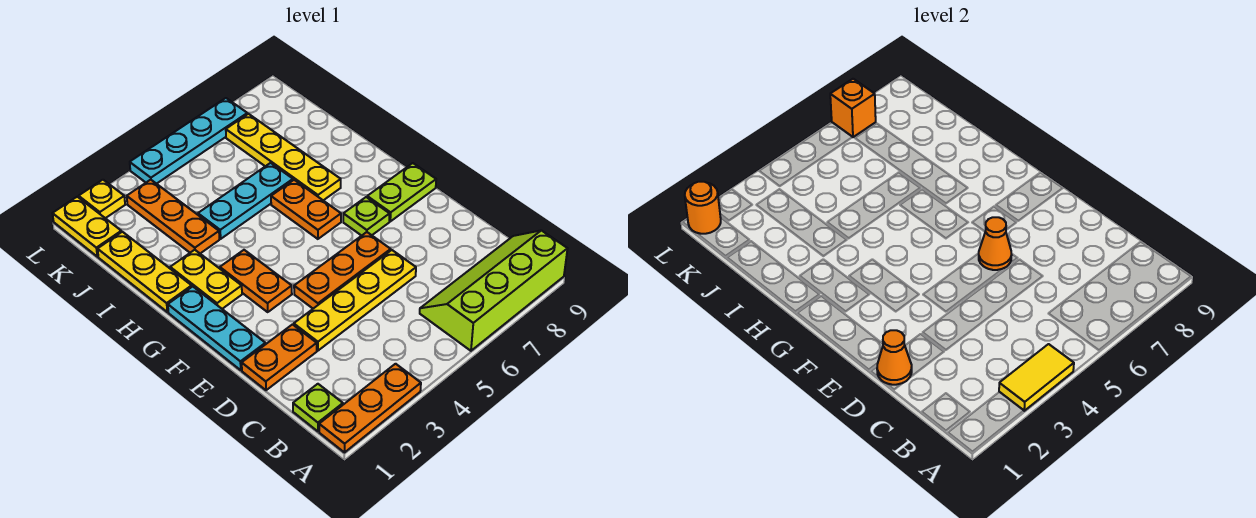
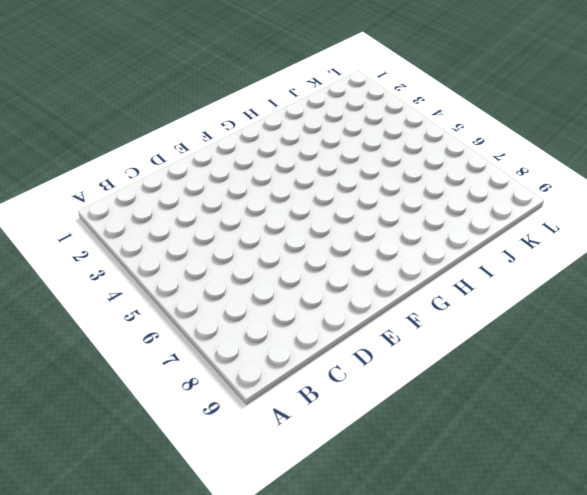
none -> orange plate A1:A3 level 1
none -> lime slope A6:B9 level 1 top A
none -> lime plate B1 level 1

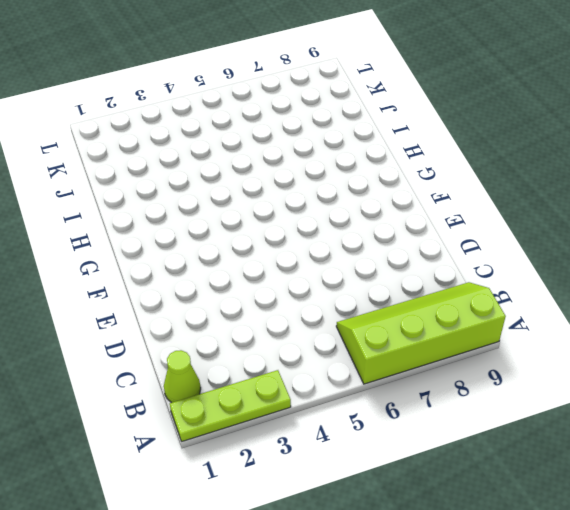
lime plate A1:A3 level 1 -> orange plate A1:A3 level 1
lime cone B1 level 1 -> lime plate B1 level 1
none -> orange plate D1:D2 level 1
none -> yellow plate D3:D6 level 1
none -> cyan plate E1:G1 level 1

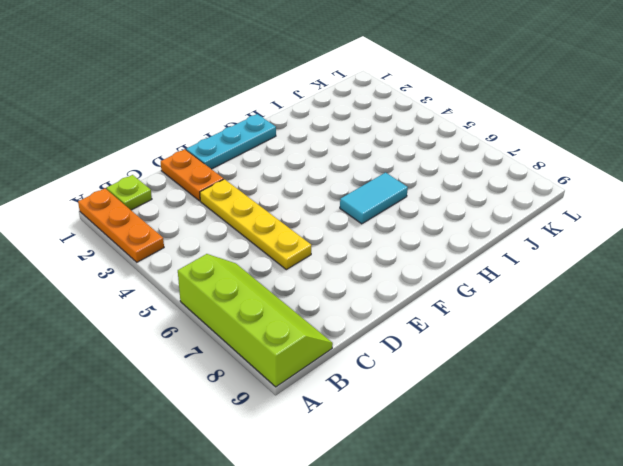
cyan tile G6:H6 level 1 -> orange plate G6:H6 level 1
none -> orange plate E4:E6 level 1
none -> orange plate F3:G3 level 1
none -> lime plate F7 level 1

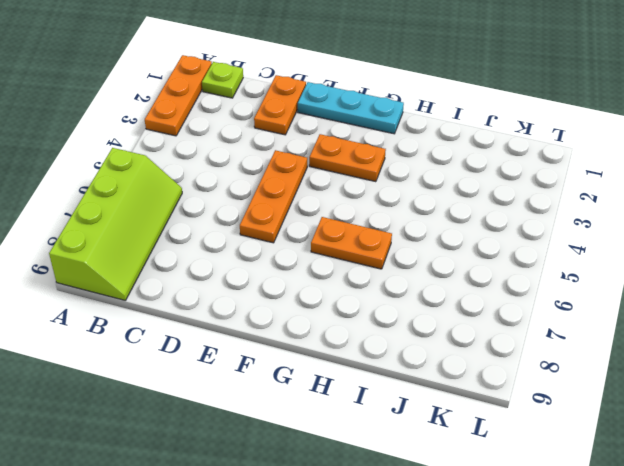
none -> yellow plate D3:D6 level 1
none -> lime plate F7 level 1
none -> lime plate F8:F9 level 1

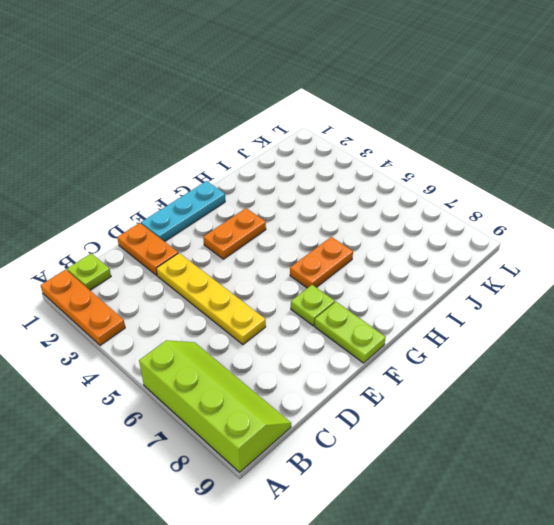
none -> orange plate E4:E6 level 1
none -> yellow plate G2:H2 level 1
none -> yellow plate H1:J1 level 1

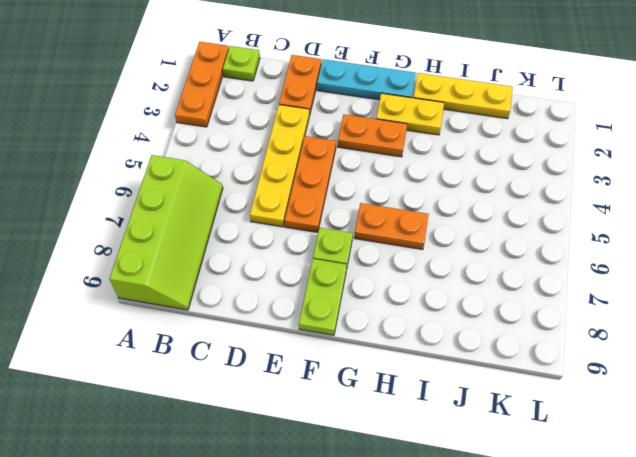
none -> yellow plate H7:K7 level 1
none -> orange plate I3:K3 level 1
none -> cyan plate I4:I6 level 1

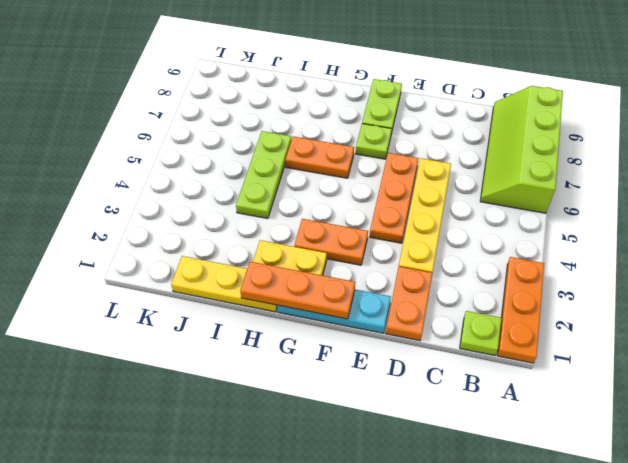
orange plate F1:H1 level 2 -> orange plate I3:K3 level 1
lime plate I4:I6 level 1 -> cyan plate I4:I6 level 1
none -> yellow plate H7:K7 level 1
none -> yellow plate K1:L1 level 1
none -> yellow plate L2 level 1

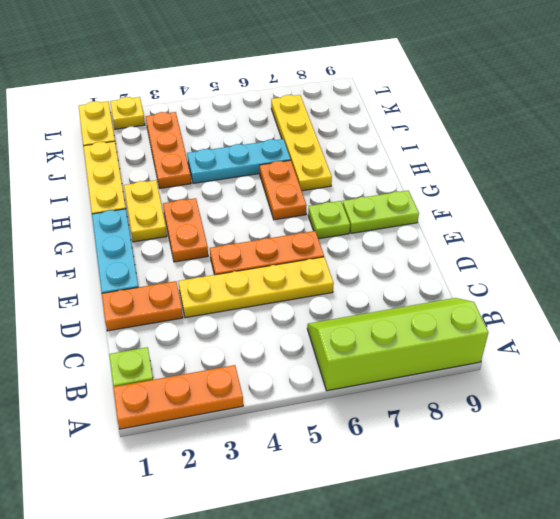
none -> cyan plate L4:L7 level 1
none -> yellow tile A3:A4 level 2
none -> orange cone D1 level 2

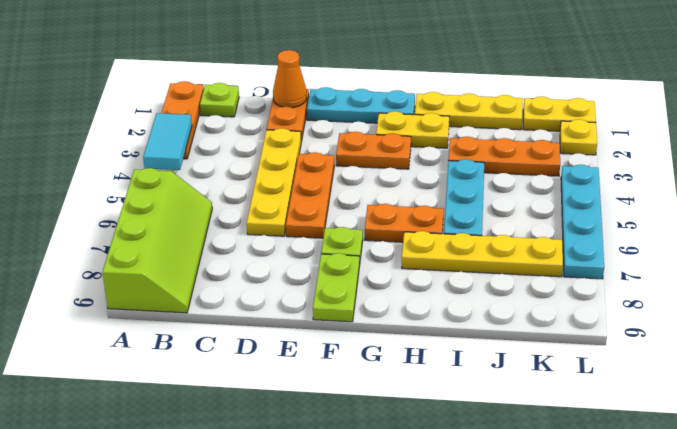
cyan tile A3:A4 level 2 -> yellow tile A3:A4 level 2
none -> orange cone E6 level 2
none -> orange round brick L1 level 2
none -> orange brick L7 level 2

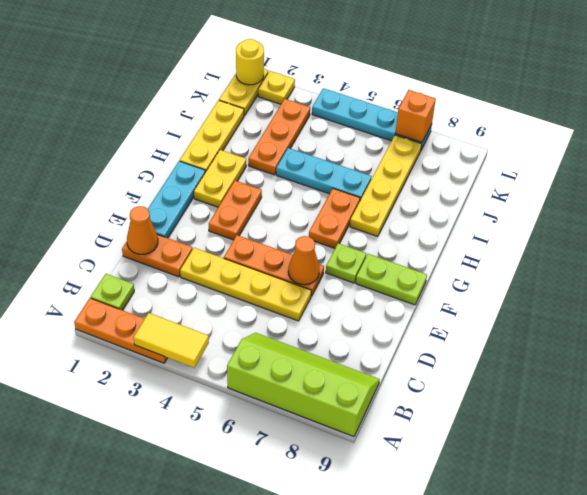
yellow round brick L1 level 2 -> orange round brick L1 level 2

